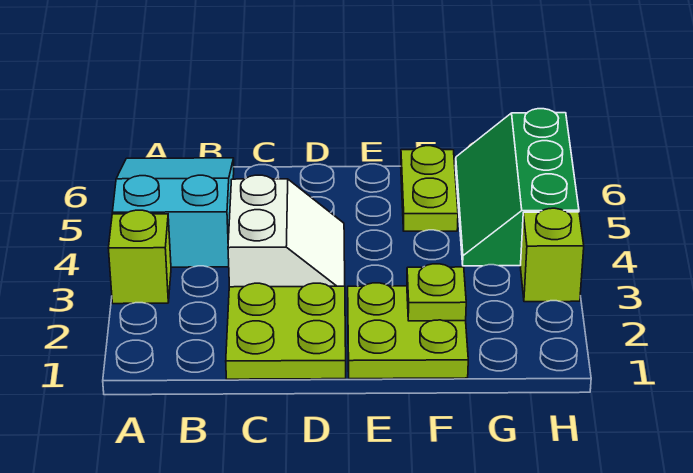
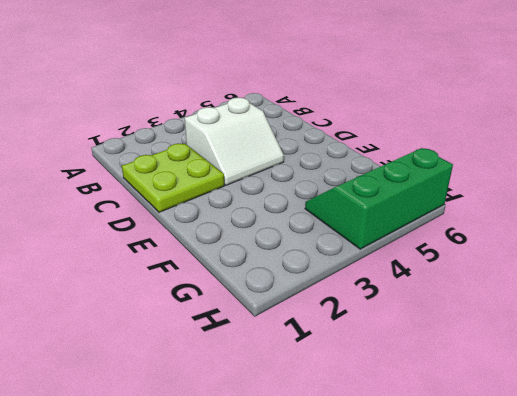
none -> lime brick A3 level 1
none -> cyan slope A4:B6 level 1 top 4

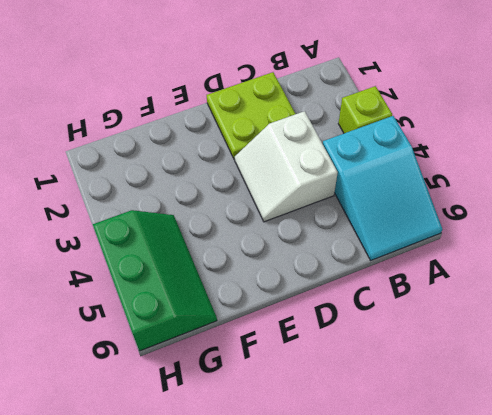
none -> lime plate E1:F2 level 1
none -> lime plate F5:F6 level 1

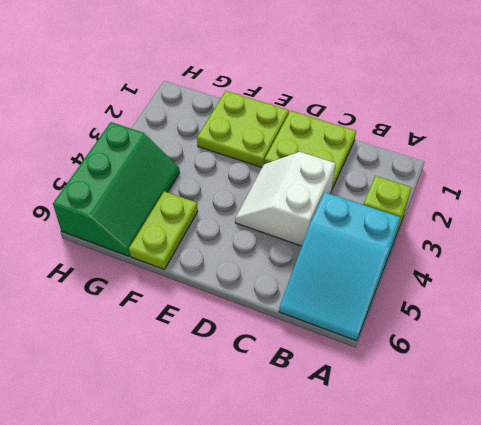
none -> lime brick H3 level 1
none -> lime plate F2 level 2

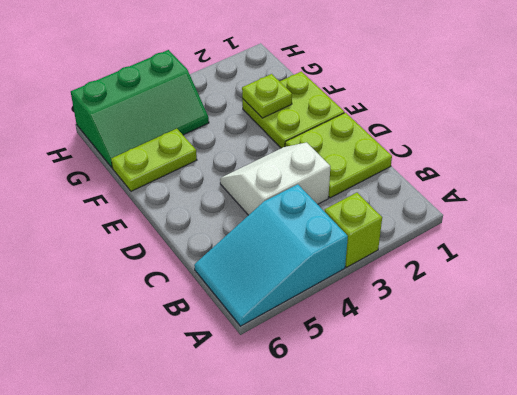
none -> lime brick H3 level 1

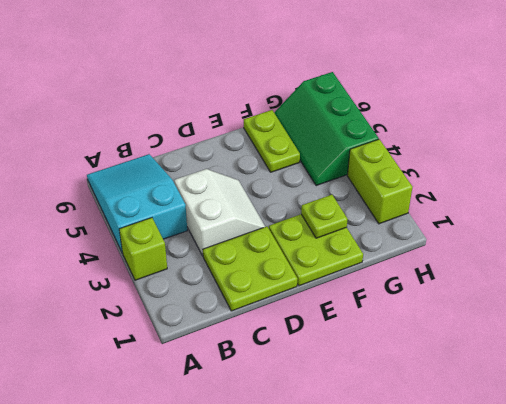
lime brick H2:H3 level 1 -> lime brick H3 level 1

